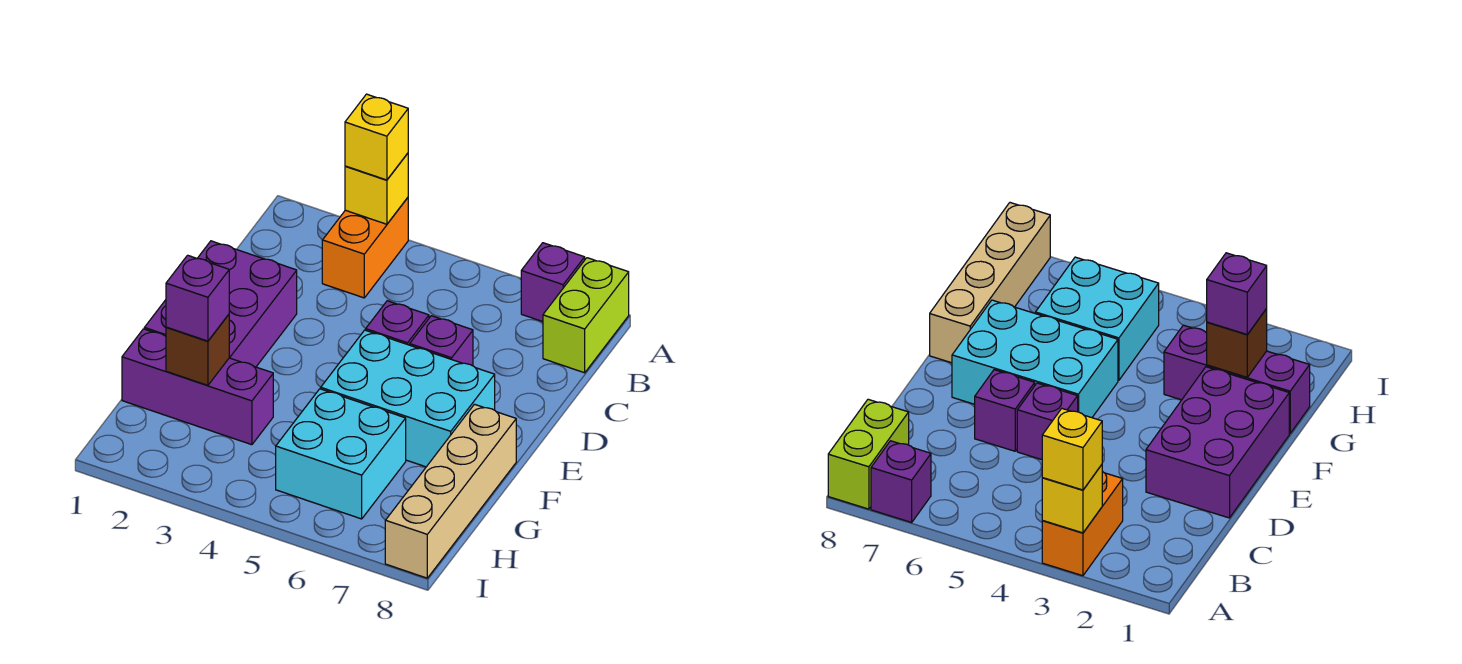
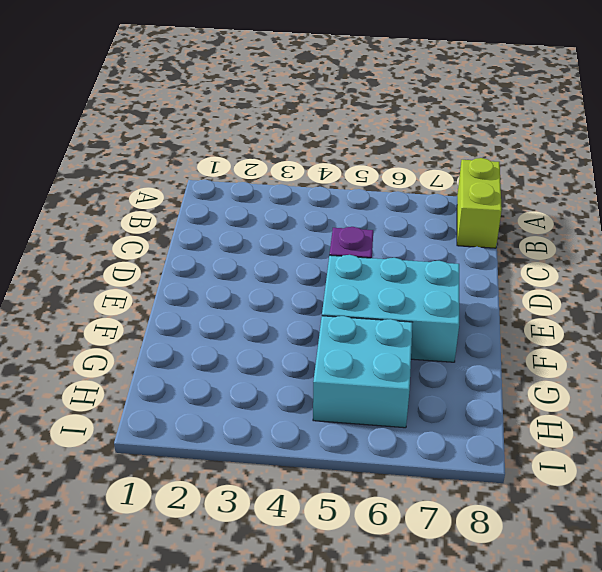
none -> orange brick A3:B3 level 1
none -> purple brick A7 level 1
none -> purple brick D1:F2 level 1

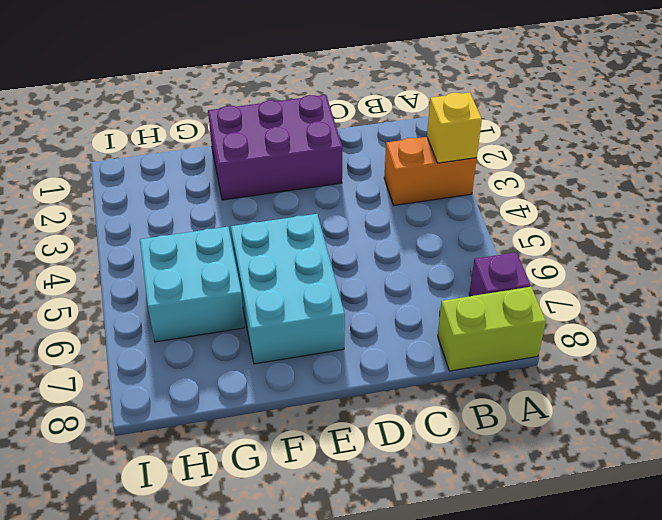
none -> purple brick D5 level 1
none -> purple brick D6 level 1
none -> tan brick F8:I8 level 1

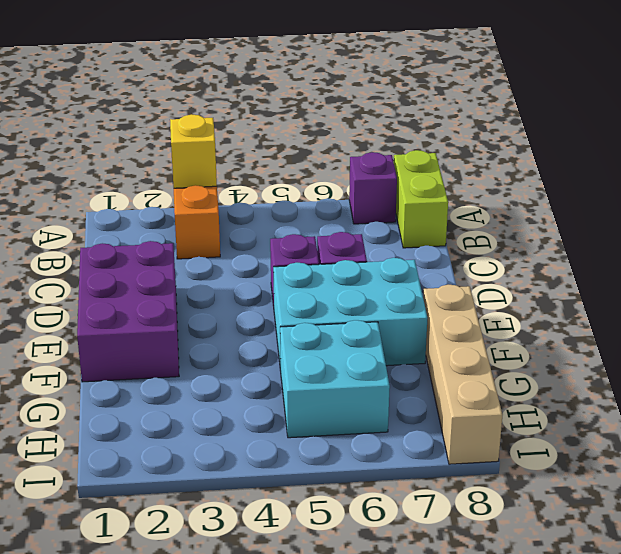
none -> purple brick G1:G3 level 1
none -> brown brick G2 level 2
none -> yellow brick A3 level 3

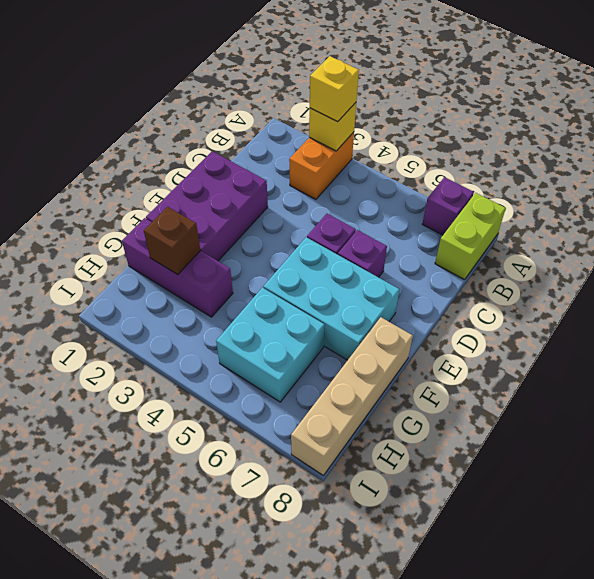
none -> purple brick G2 level 3

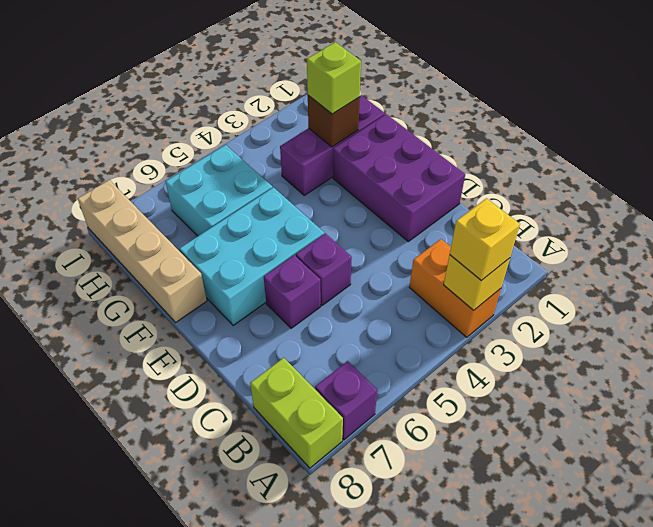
lime brick G2 level 3 -> purple brick G2 level 3

